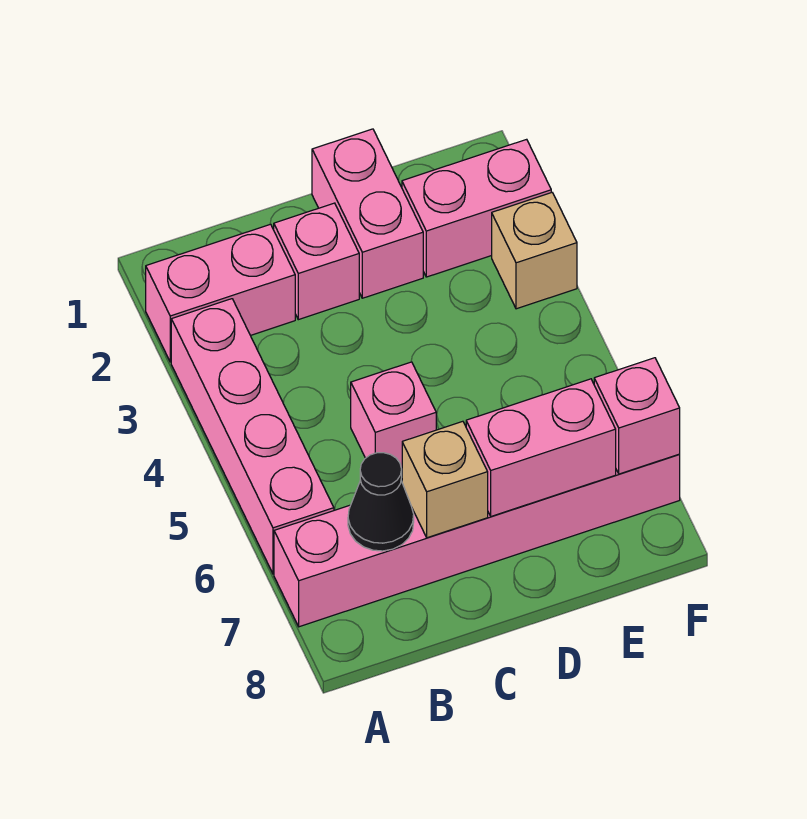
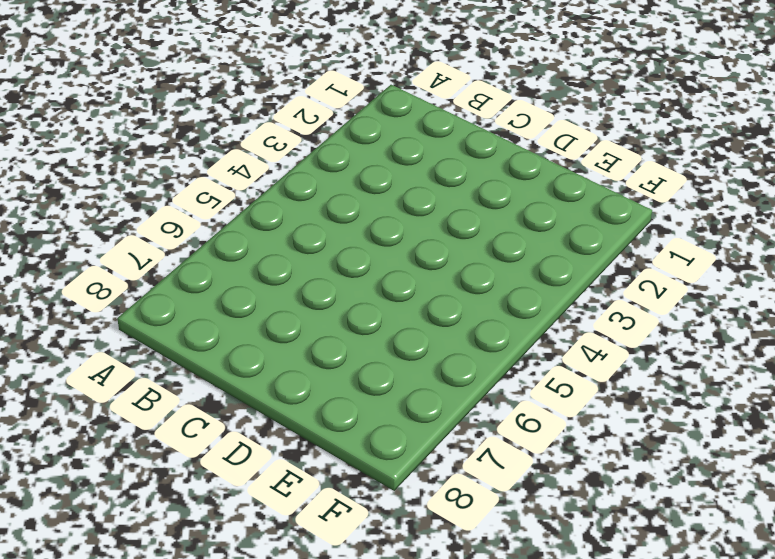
none -> pink brick A2:B2 level 1
none -> pink brick A3:A6 level 1
none -> pink brick A7:F7 level 1

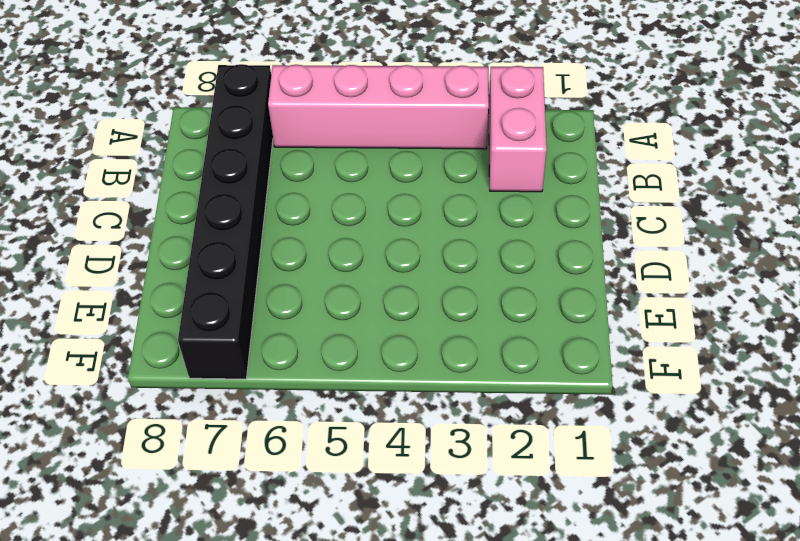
black brick A7:F7 level 1 -> pink brick A7:F7 level 1
none -> pink brick C2 level 1
none -> pink brick C5 level 1
none -> pink brick D1:D2 level 1

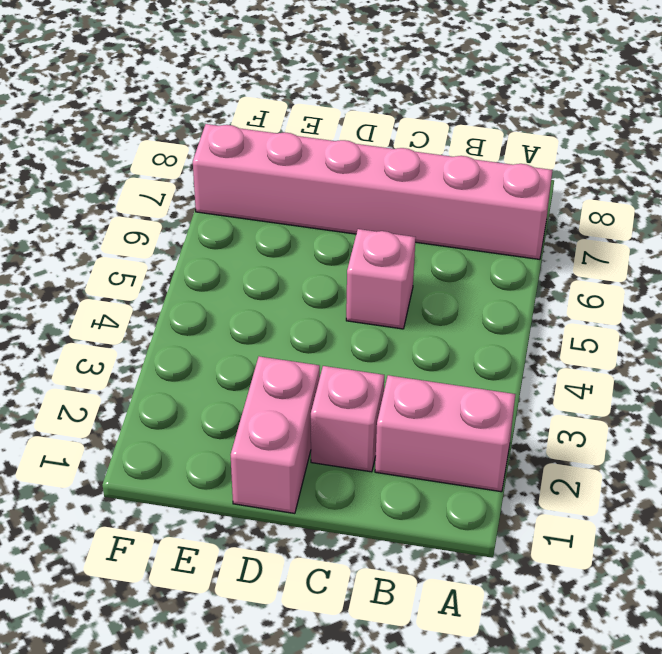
none -> pink brick A3:A6 level 1
none -> pink brick E2:F2 level 1
none -> tan brick F3 level 1

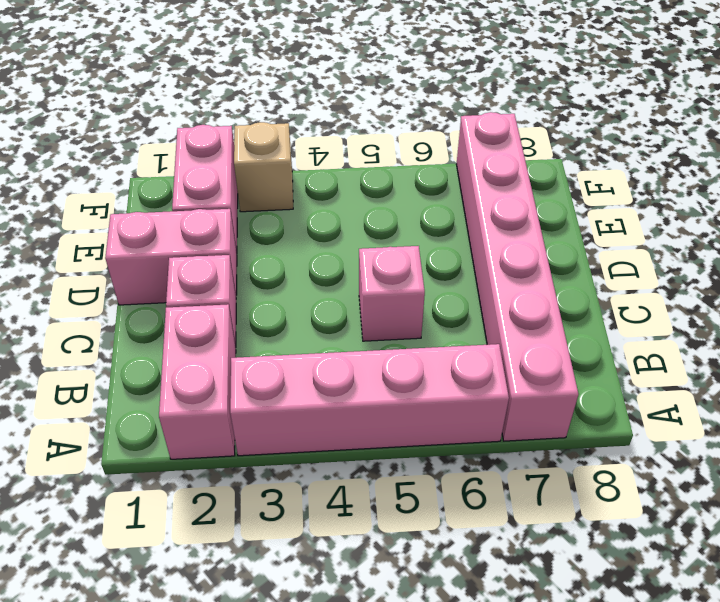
none -> black cone B7 level 2
none -> tan brick C7 level 2
none -> pink brick D7:E7 level 2

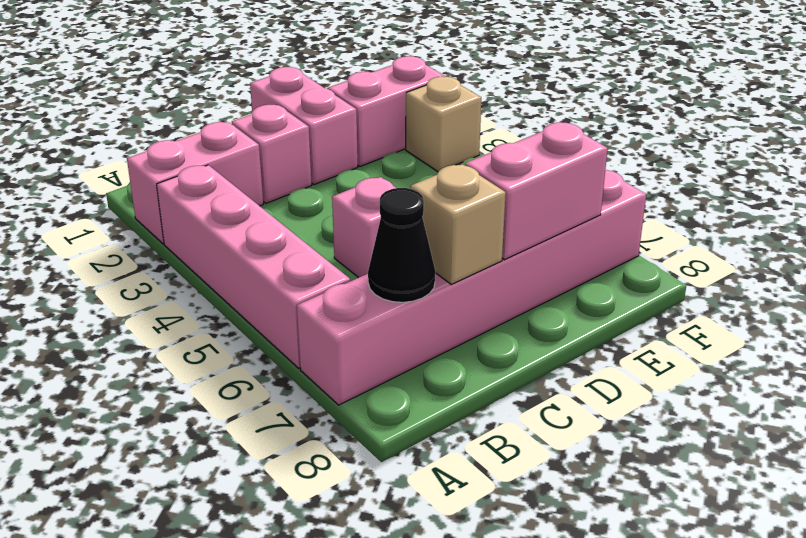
none -> pink brick F7 level 2

